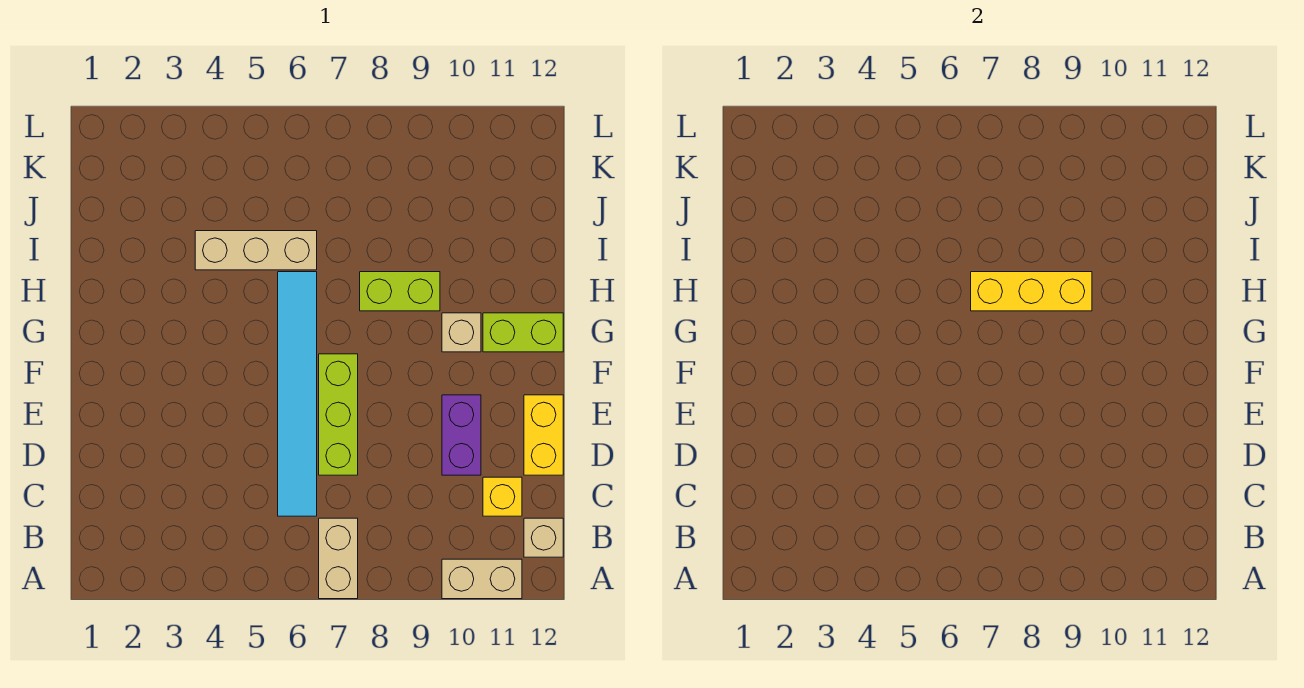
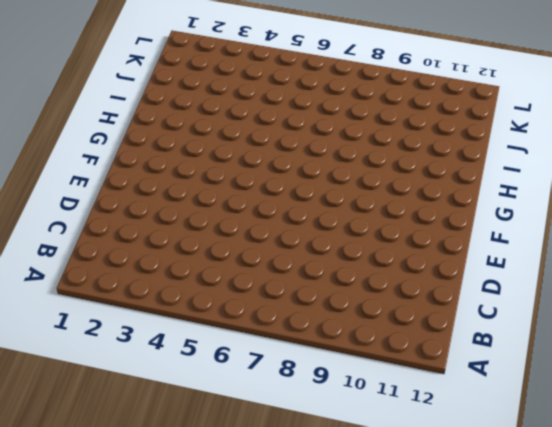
none -> tan brick A7:B7 level 1
none -> tan brick A10:A11 level 1
none -> tan brick B12 level 1

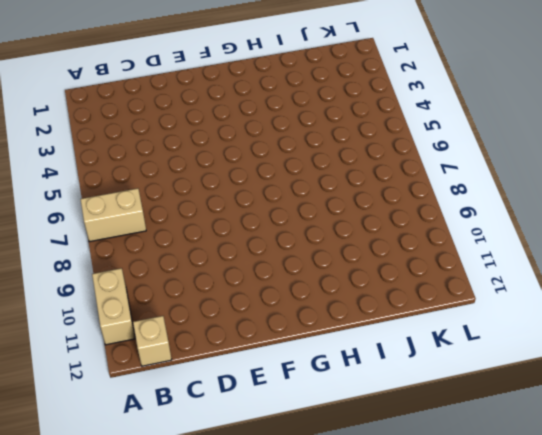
none -> cyan tile C6:H6 level 1
none -> yellow brick C11 level 1
none -> lime brick D7:F7 level 1

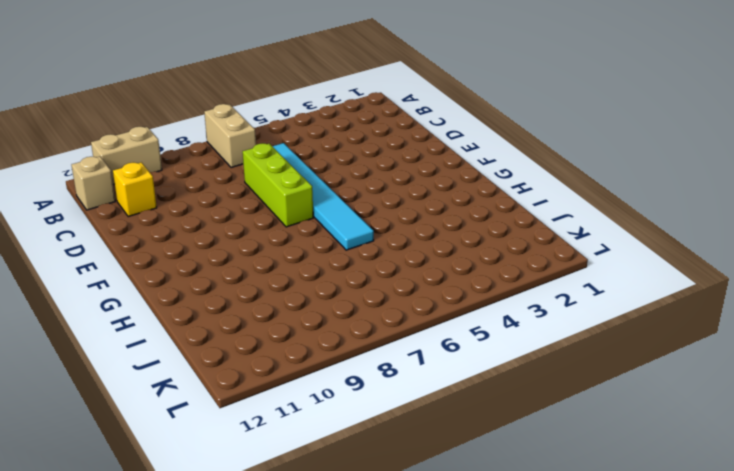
none -> purple brick D10:E10 level 1
none -> yellow brick D12:E12 level 1
none -> tan brick G10 level 1

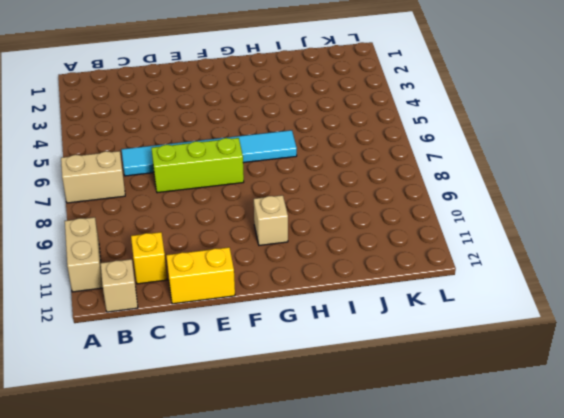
none -> purple brick D10:E10 level 1
none -> lime brick G11:G12 level 1
none -> lime brick H8:H9 level 1

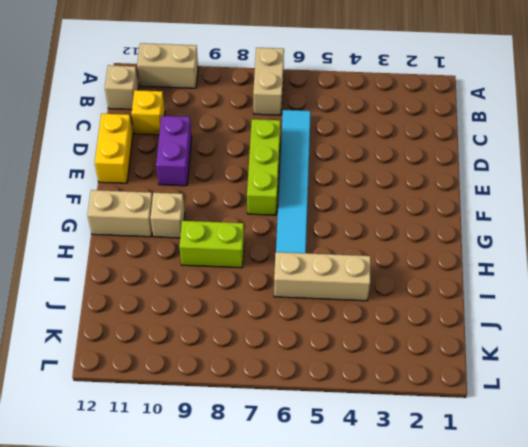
tan brick G11:G12 level 1 -> lime brick G11:G12 level 1
none -> yellow brick H7:H9 level 2

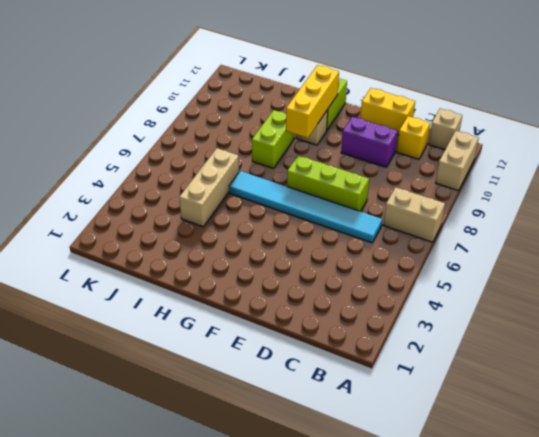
yellow brick G9:G11 level 2 -> yellow brick H7:H9 level 2

